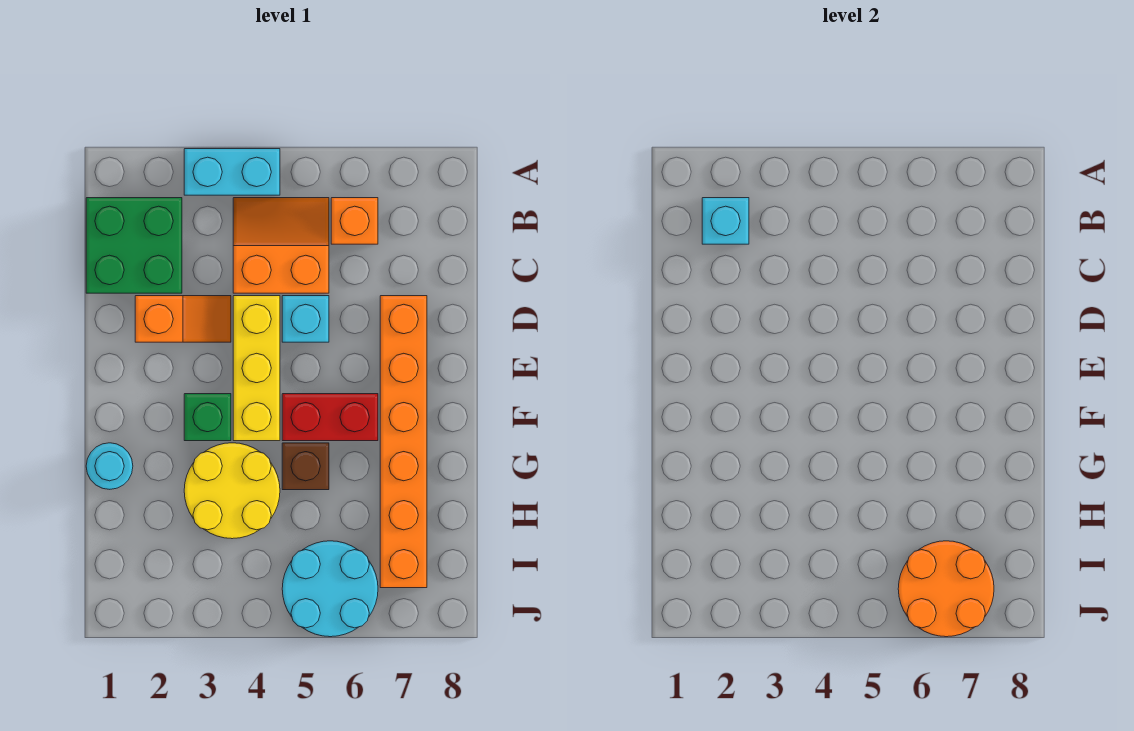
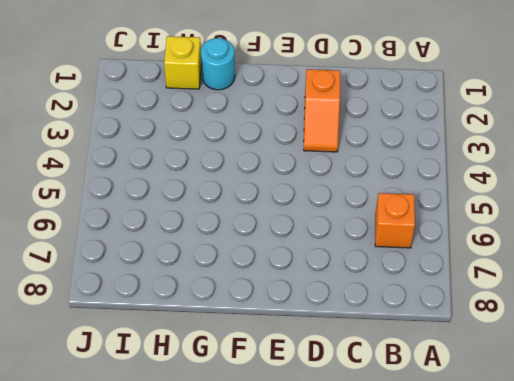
yellow brick H1 level 1 -> none
none -> cyan brick A3:A4 level 1
none -> green brick B1:C2 level 1
none -> orange slope B4:C5 level 1 top C

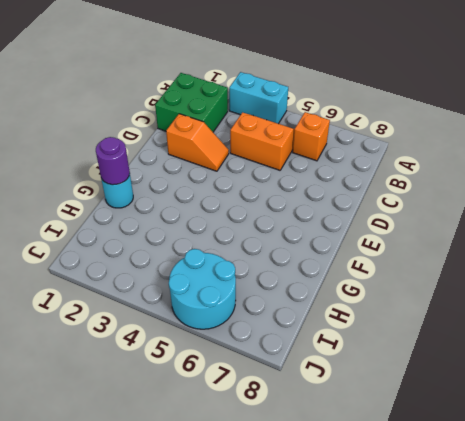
purple round brick G1 level 2 -> none
none -> yellow brick D4:F4 level 1
none -> cyan brick D5 level 1
none -> orange brick D7:I7 level 1

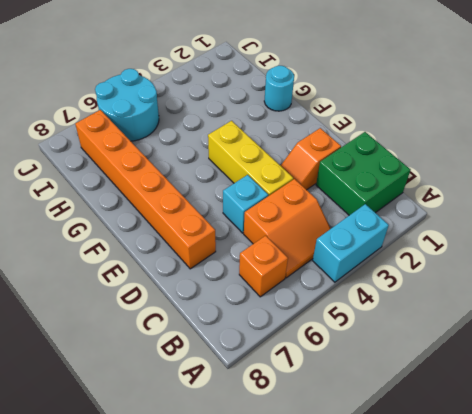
none -> green brick F3 level 1
none -> red brick F5:F6 level 1
none -> yellow round brick G3:H4 level 1

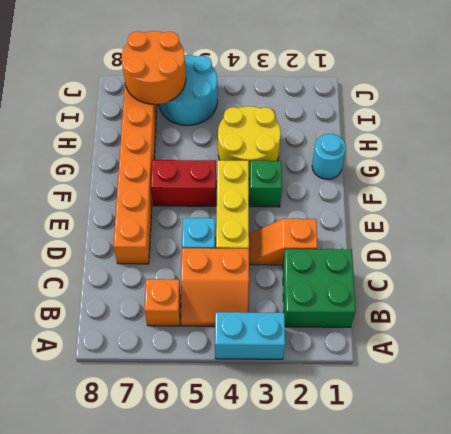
none -> brown brick G5 level 1
none -> cyan brick B2 level 2

